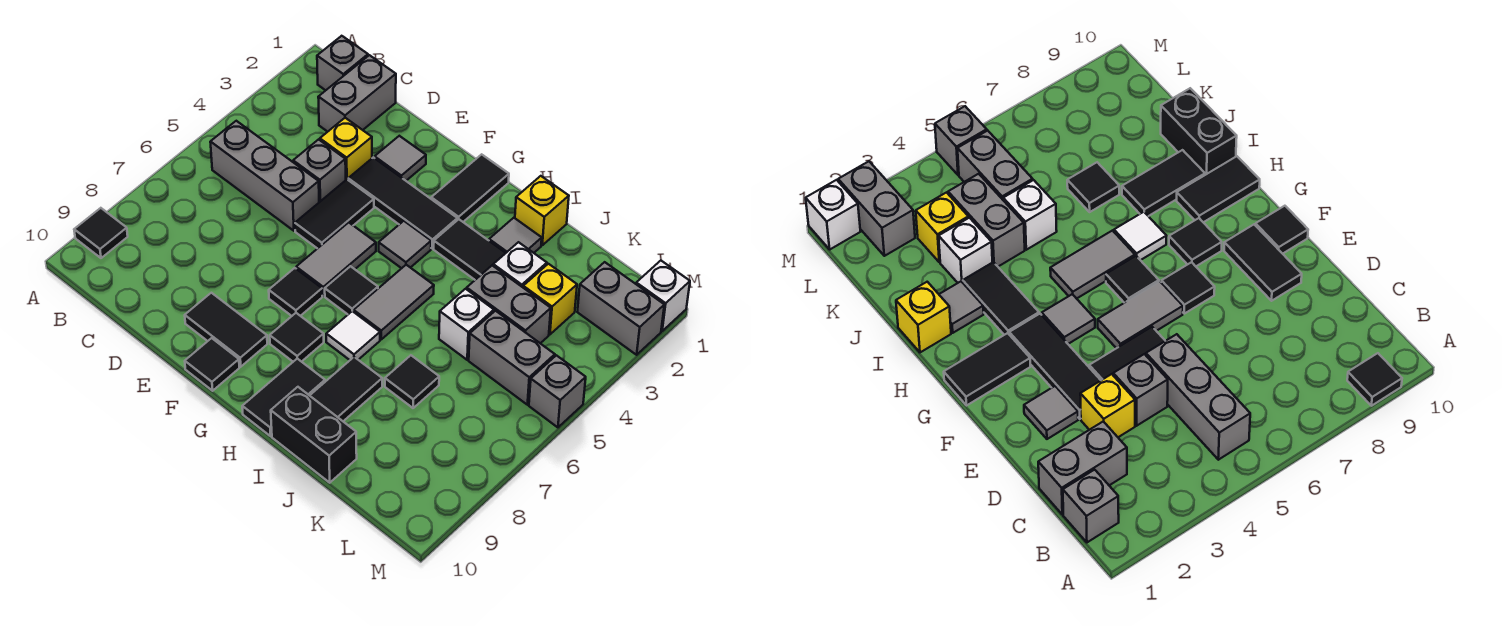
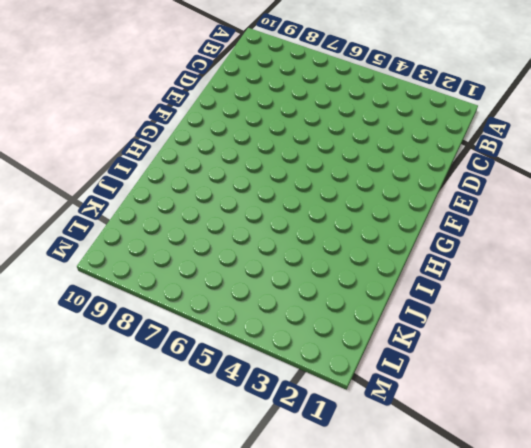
none -> black tile A9 level 1
none -> grey brick B1 level 1
none -> grey brick B5:D5 level 1
none -> grey brick C1:C2 level 1

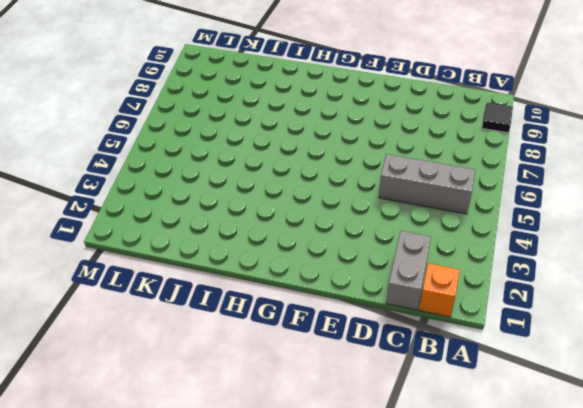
orange brick B1 level 1 -> grey brick B1 level 1
none -> yellow brick D3 level 1
none -> grey brick D4 level 1
none -> grey tile E2 level 1
none -> black tile E3:G3 level 1

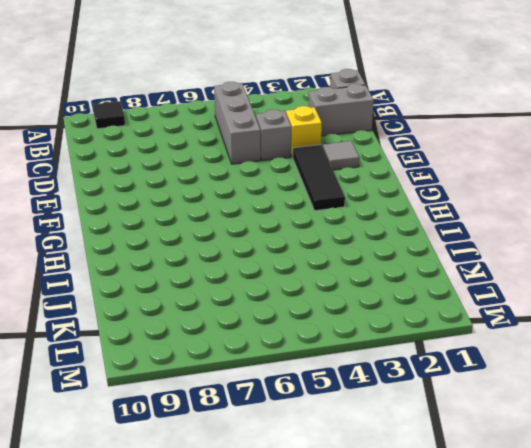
none -> black tile E4:E5 level 1
none -> black tile E9:F9 level 1
none -> grey tile F5:F6 level 1
none -> black tile F7 level 1

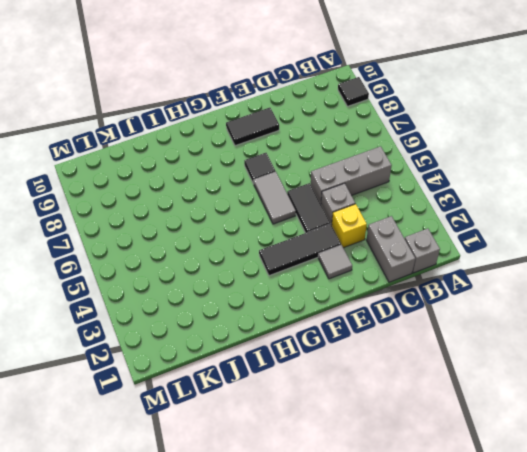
none -> black tile F10 level 1
none -> black tile G1:G2 level 1
none -> grey tile G4 level 1
none -> black tile G6 level 1

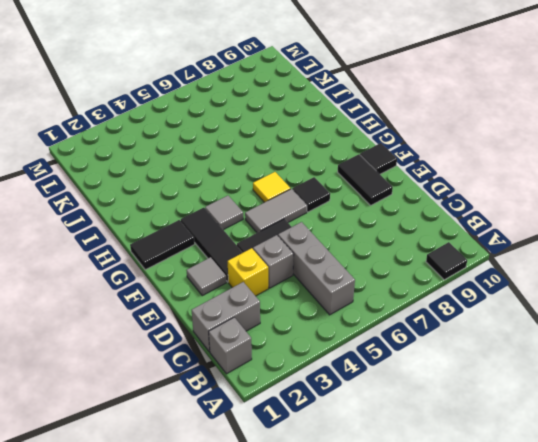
yellow tile G6 level 1 -> black tile G6 level 1
none -> black tile G8 level 1
none -> black tile H3:I3 level 1
none -> grey tile H5:H6 level 1
none -> white tile H7 level 1

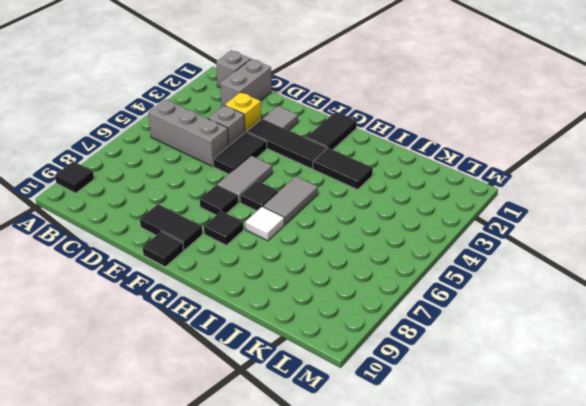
none -> grey tile G4 level 1
none -> black tile H9:H10 level 1
none -> yellow brick I1 level 1
none -> grey tile I2 level 1

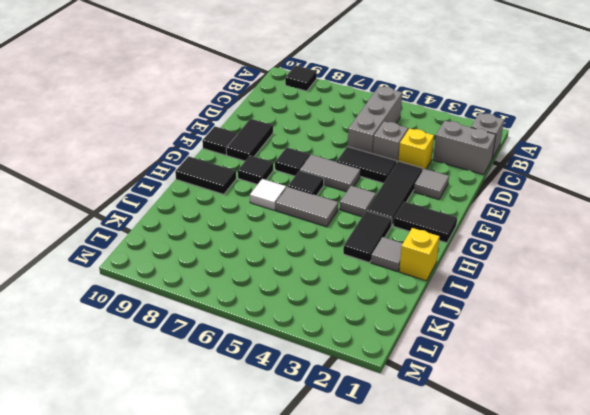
none -> black tile I8:I9 level 1
none -> black brick I10:J10 level 1
none -> white brick J3 level 1
none -> grey brick J4:K4 level 1

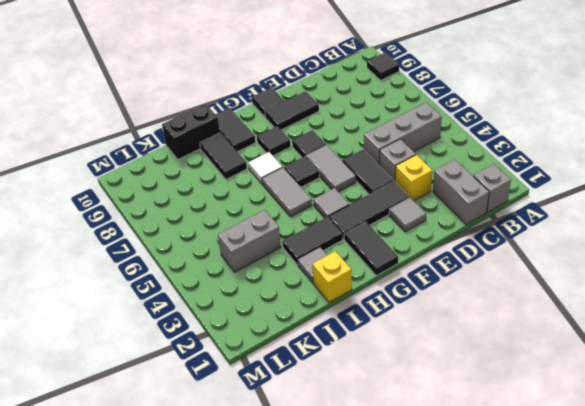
none -> white brick J3 level 1
none -> white brick J5 level 1
none -> black tile J7 level 1
none -> yellow brick K3 level 1

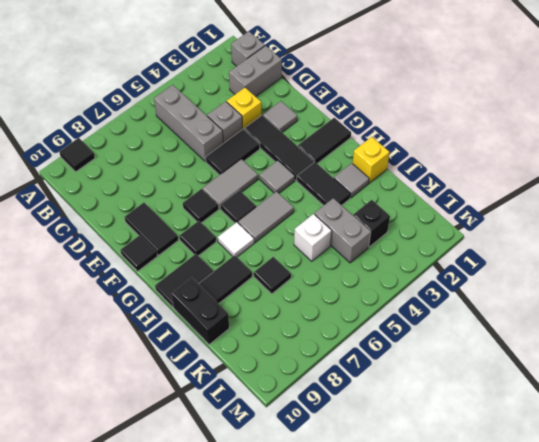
black brick K3 level 1 -> yellow brick K3 level 1
none -> white brick J3 level 1
none -> grey brick K5:L5 level 1
none -> grey brick L2:M2 level 1
none -> white brick M1 level 1

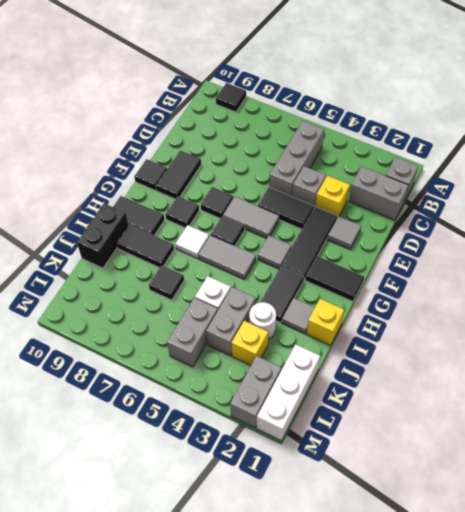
white round brick J3 level 1 -> white brick J3 level 1
white brick K1:M1 level 1 -> white brick M1 level 1
none -> grey brick M5 level 1

